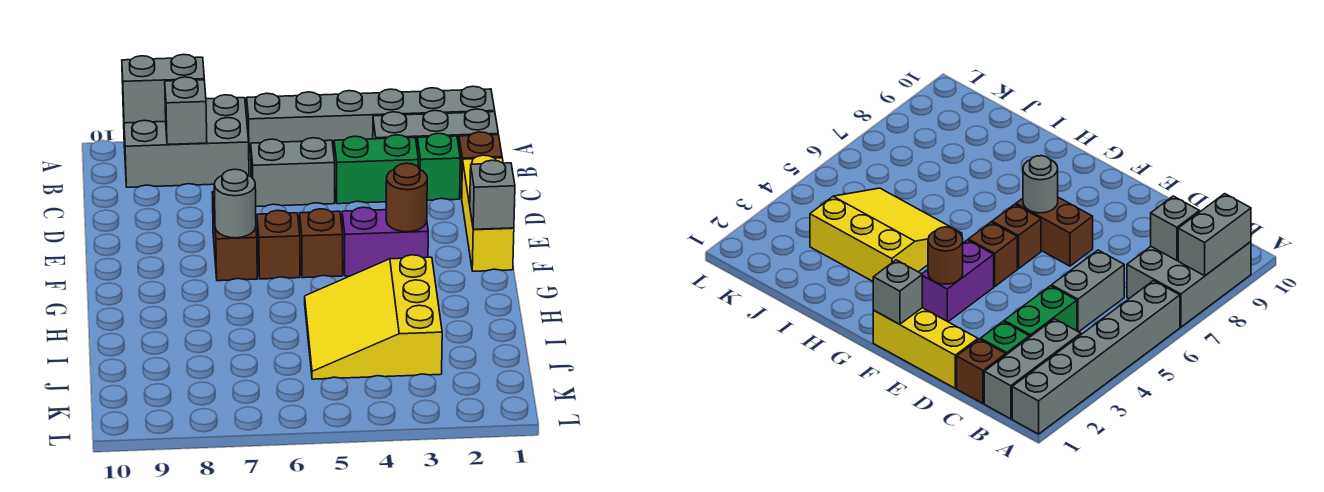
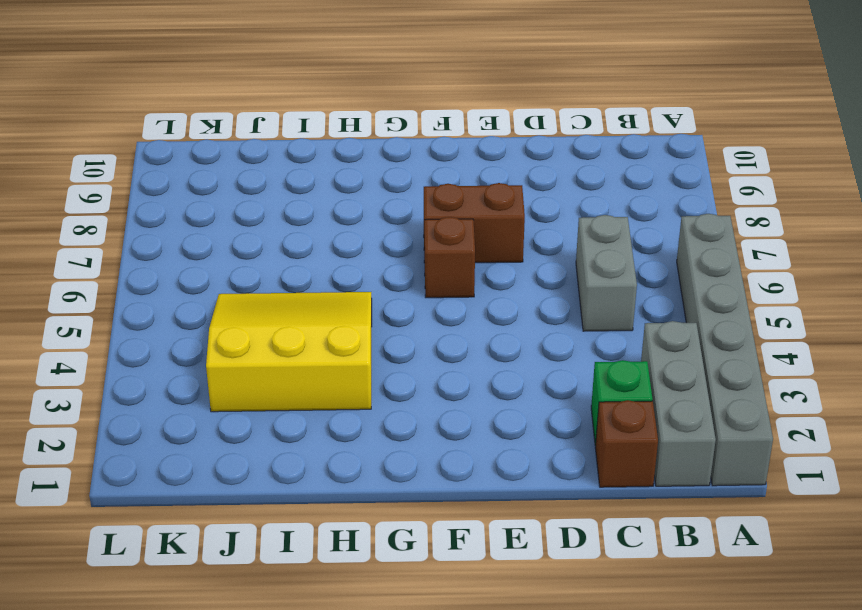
none -> grey brick A7:B9 level 1
none -> green brick C3:C4 level 1
none -> yellow brick D1:F1 level 1

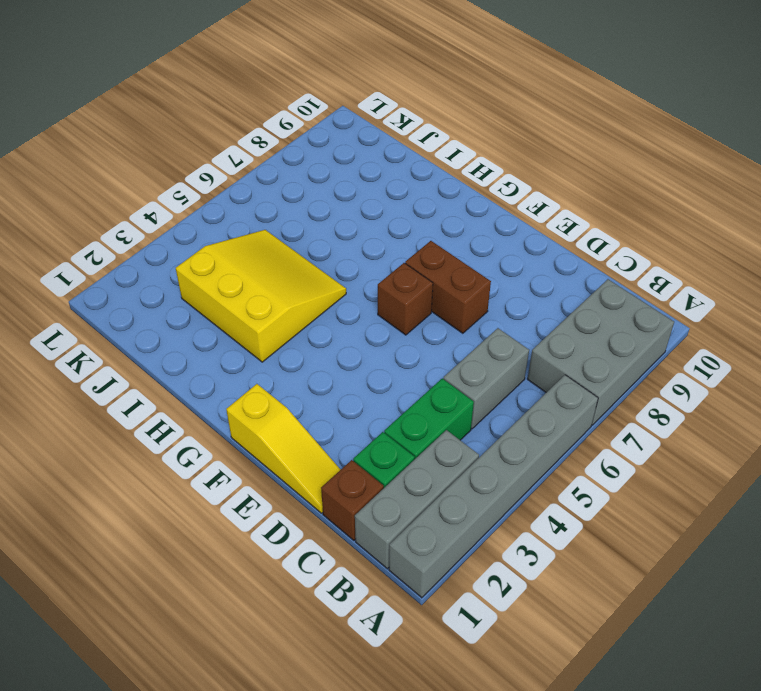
yellow slope D1:F1 level 1 top F -> yellow brick D1:F1 level 1
none -> purple brick F3:F4 level 1
none -> brown brick F5 level 1
none -> grey brick A8:A9 level 2

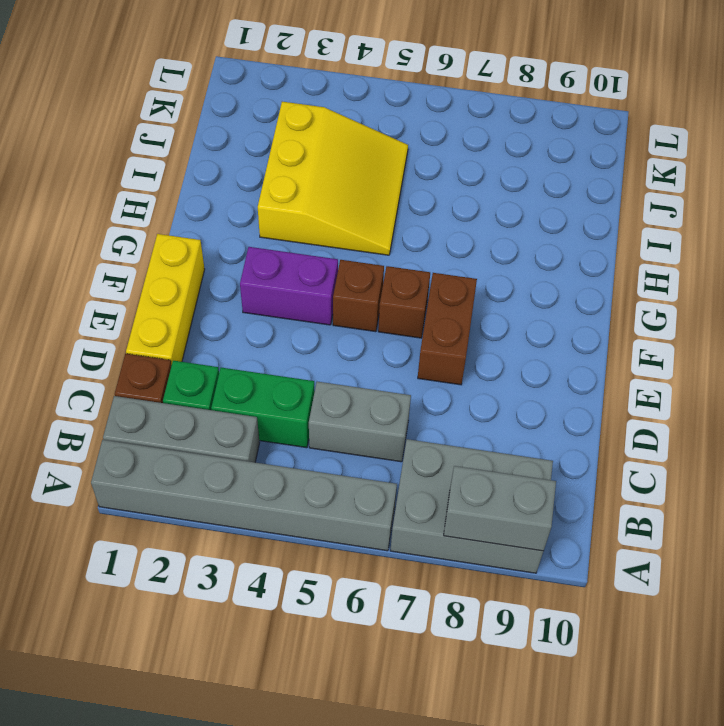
none -> grey brick B8 level 2
none -> grey brick F1 level 2
none -> brown round brick F3 level 2

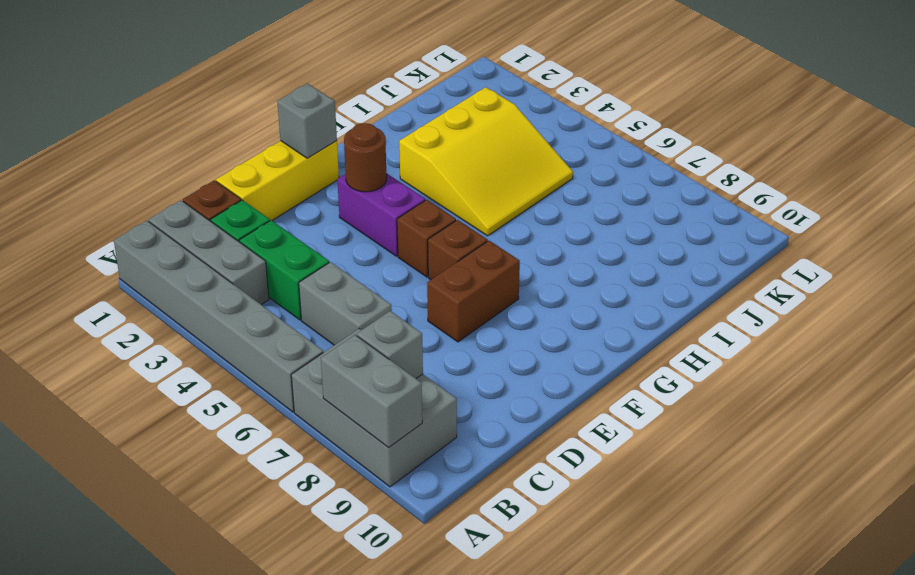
none -> grey round brick F7 level 2

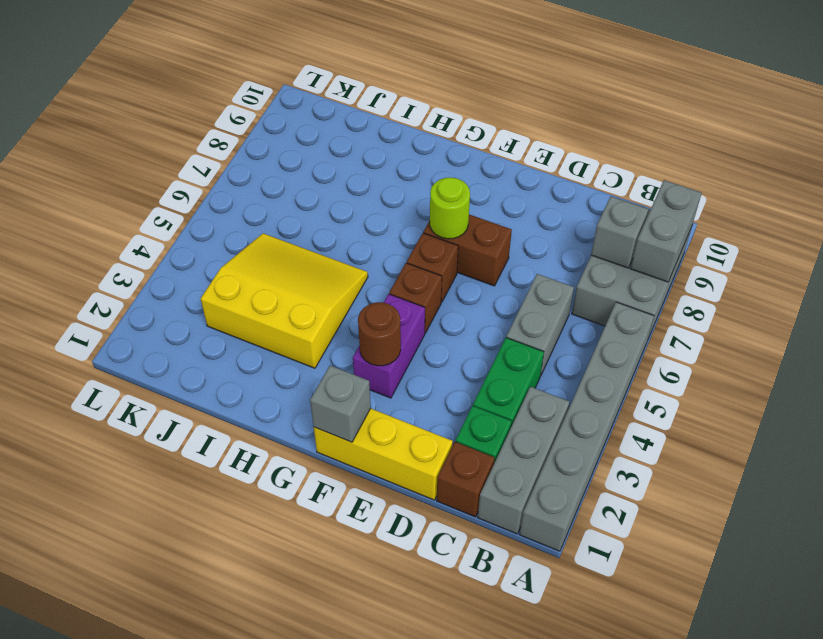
lime round brick F7 level 2 -> grey round brick F7 level 2

